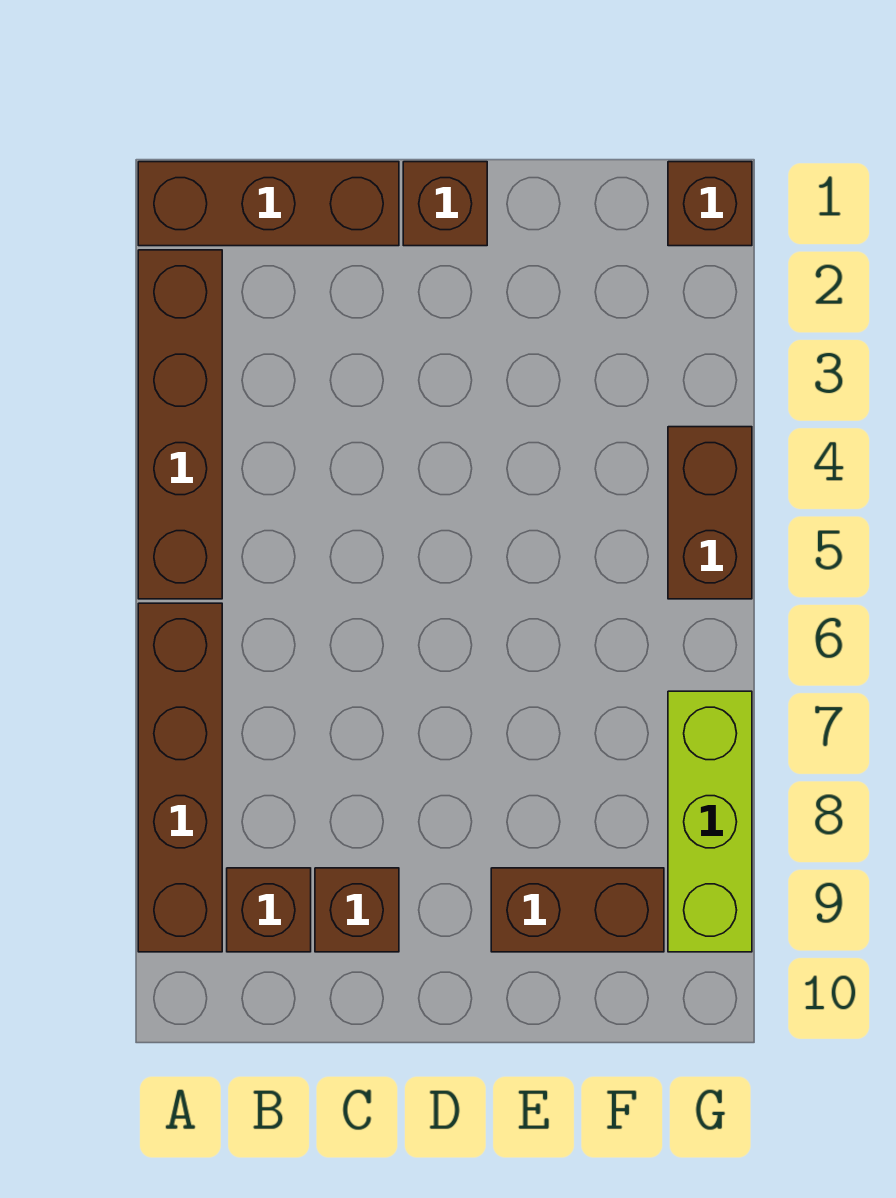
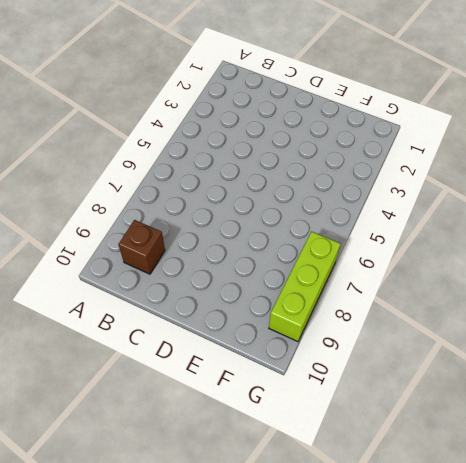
none -> brown brick A1:C1 level 1
none -> brown brick A2:A5 level 1

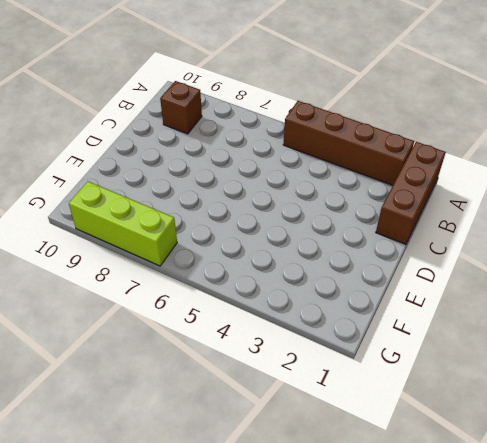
none -> brown brick A6:A9 level 1
none -> brown brick C9 level 1

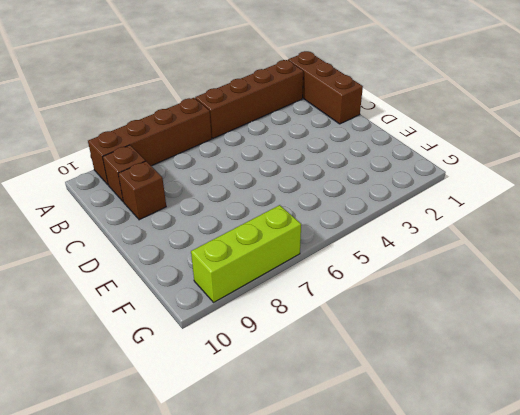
none -> brown brick D1 level 1
none -> brown brick E9:F9 level 1

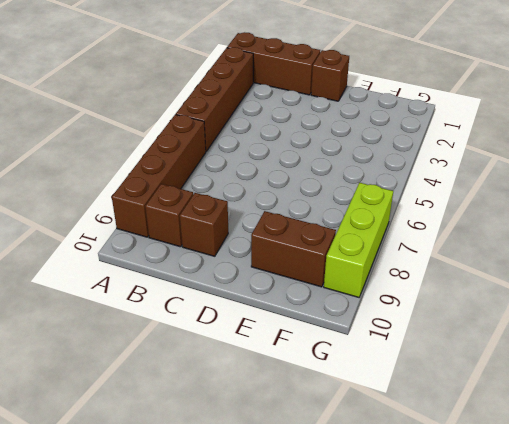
none -> brown brick G1 level 1
none -> brown brick G4:G5 level 1

